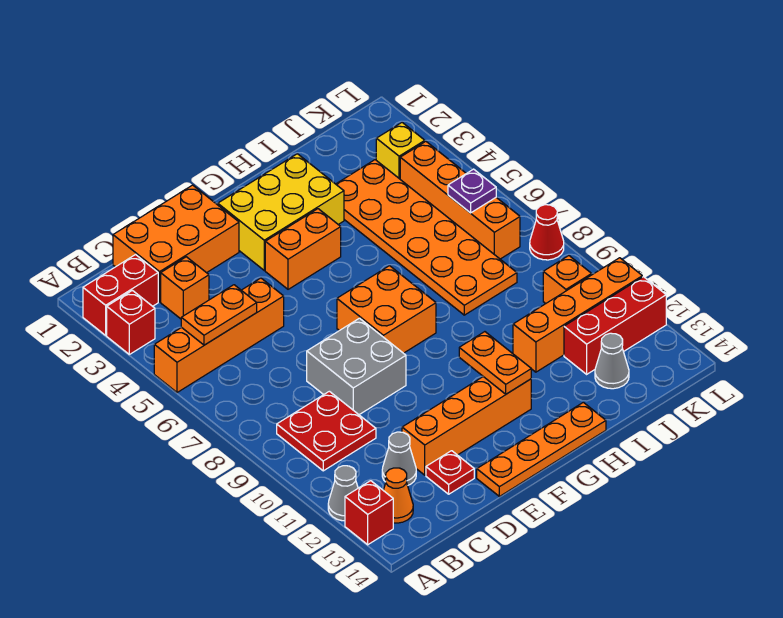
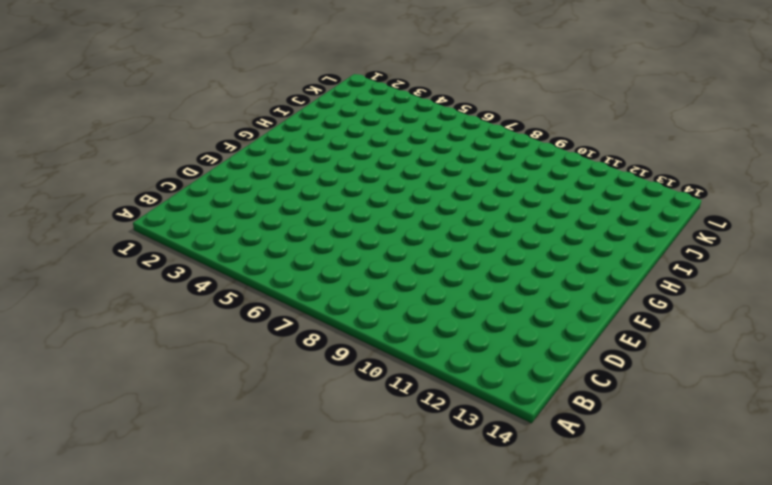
none -> red brick A2:B2 level 1
none -> red brick A3 level 1
none -> orange brick A5:D5 level 1

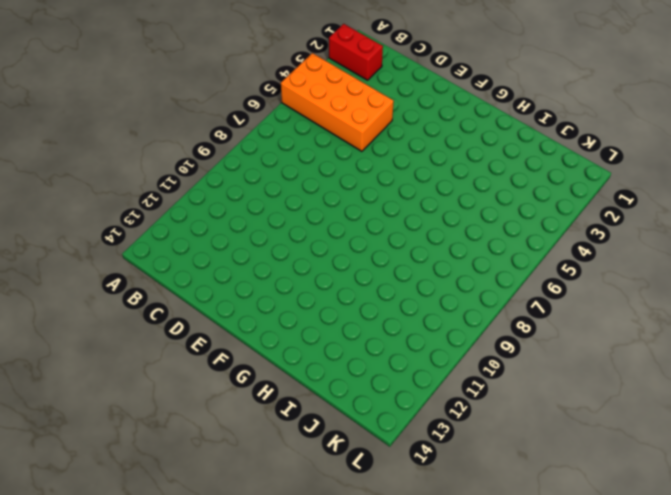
orange brick A4:D5 level 1 -> orange brick A5:D5 level 1
none -> red brick A3 level 1
none -> grey cone A12 level 1
none -> red brick A13 level 1

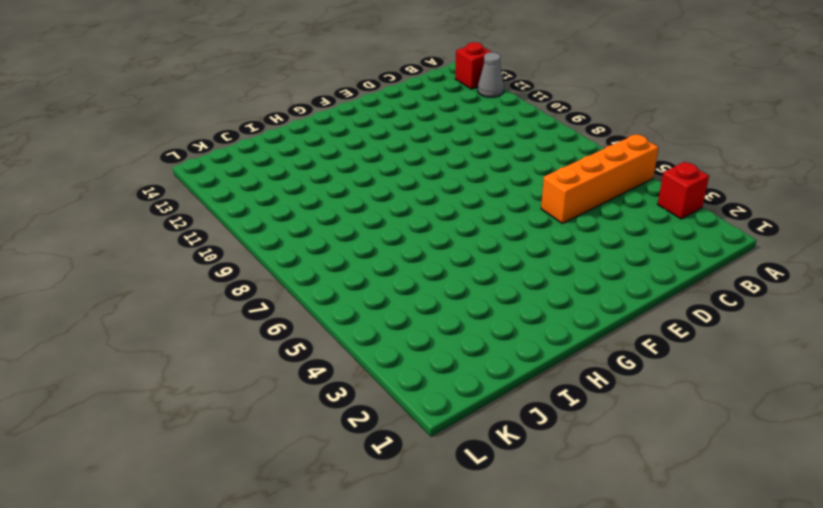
none -> red brick A2:B2 level 1
none -> red plate B9:C10 level 1
none -> orange cone B13 level 1

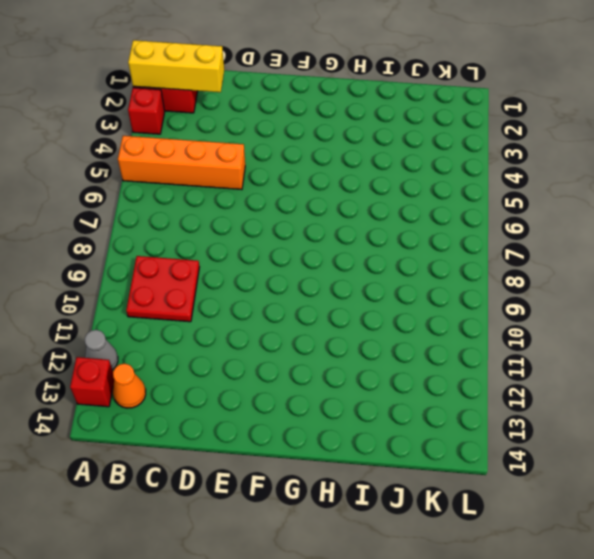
yellow brick A2:C2 level 2 -> none
none -> orange brick C1:E2 level 1
none -> orange brick C3 level 1
none -> grey cone C12 level 1

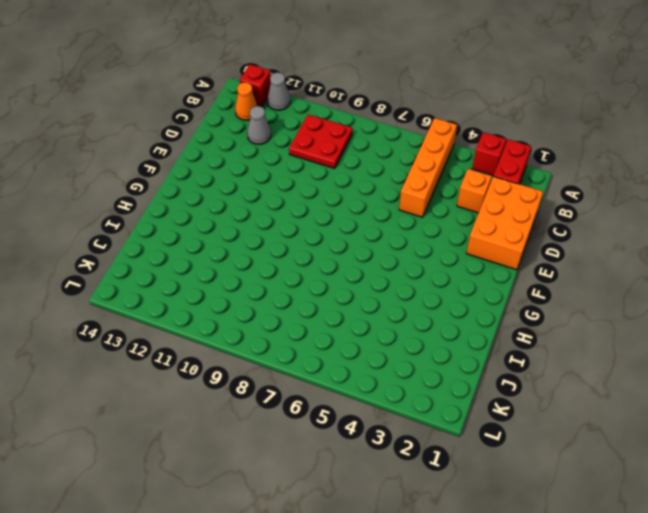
none -> grey brick D8:E9 level 1
none -> orange brick D12:G12 level 1
none -> red plate D13 level 1

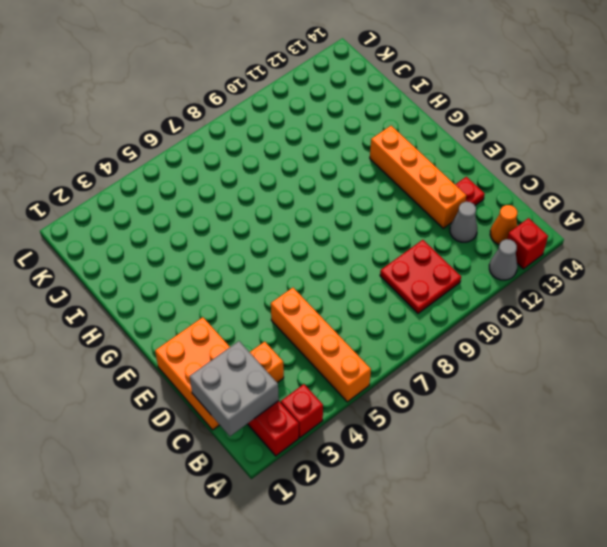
grey brick B1:C2 level 2 -> grey brick D8:E9 level 1
none -> orange plate E14:H14 level 1
none -> yellow brick F2:H3 level 1
none -> orange brick F4:G4 level 1

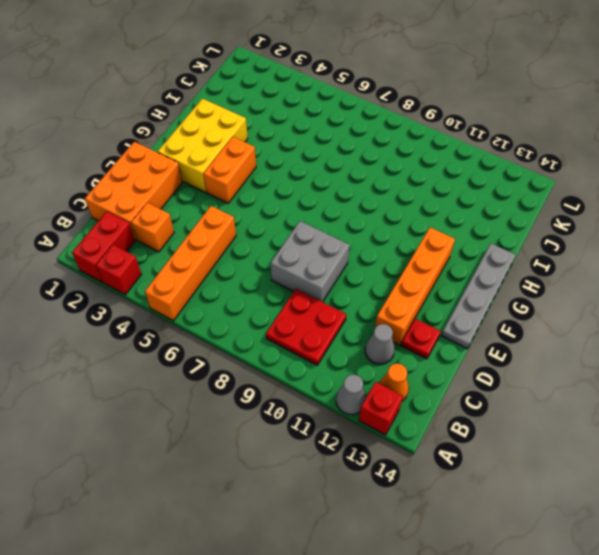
grey plate E14:H14 level 1 -> orange plate E14:H14 level 1
none -> orange brick F7:G8 level 1
none -> orange plate I3:J8 level 1
none -> orange brick I11:L11 level 1

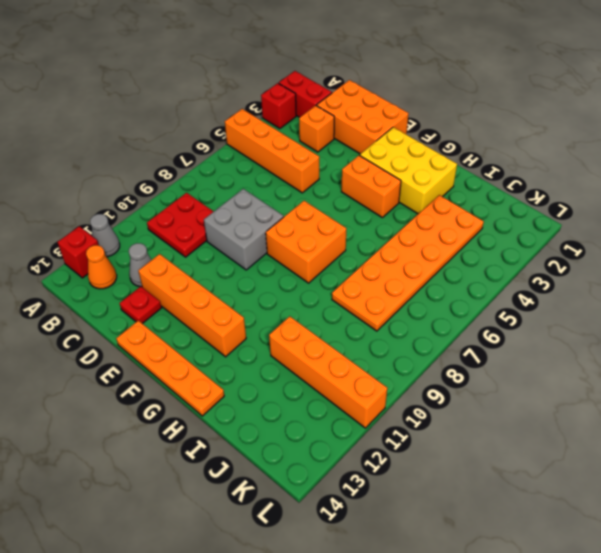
none -> red brick J12:L12 level 1
none -> grey cone J13 level 1
none -> yellow brick K3 level 1

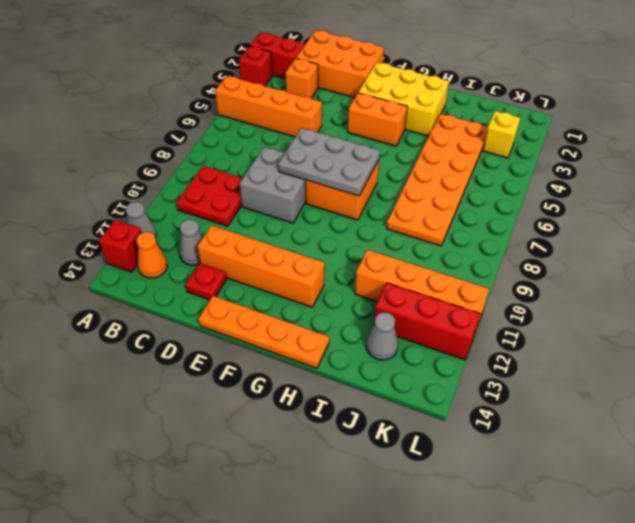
grey plate E7:G8 level 2 -> none
none -> orange brick K4:K7 level 1
none -> orange brick K10 level 1
none -> red cone L8 level 1

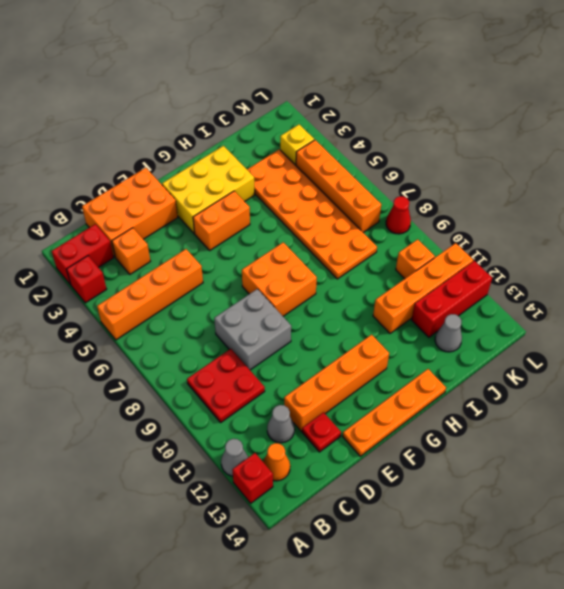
none -> orange plate B5:C5 level 2
none -> orange plate G11:G12 level 2
none -> purple plate K6 level 2

